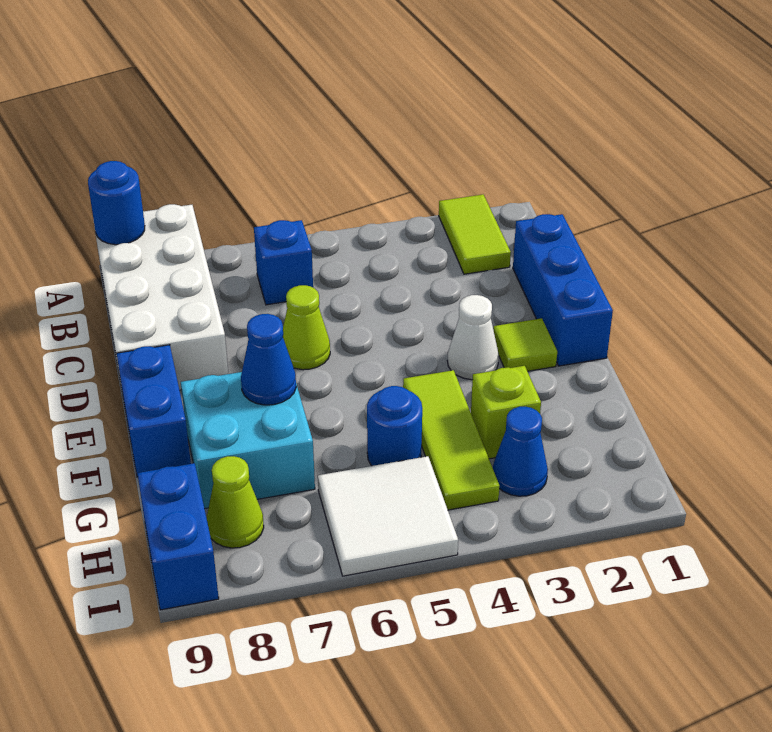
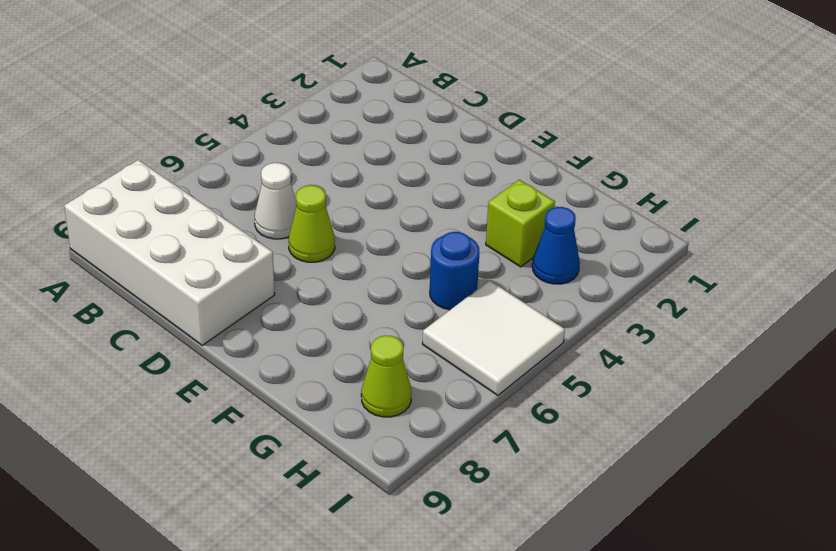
white cone C6 level 1 -> white cone E3 level 1
none -> lime tile A2:B2 level 1
none -> blue brick B6 level 1
none -> blue brick C1:E1 level 1

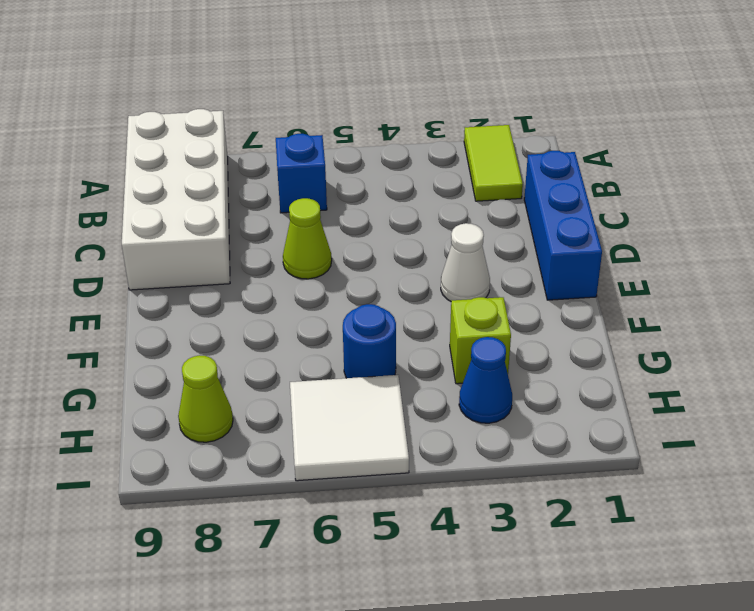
none -> lime tile E2 level 1
none -> blue brick E9:F9 level 1
none -> lime tile F4:H4 level 1

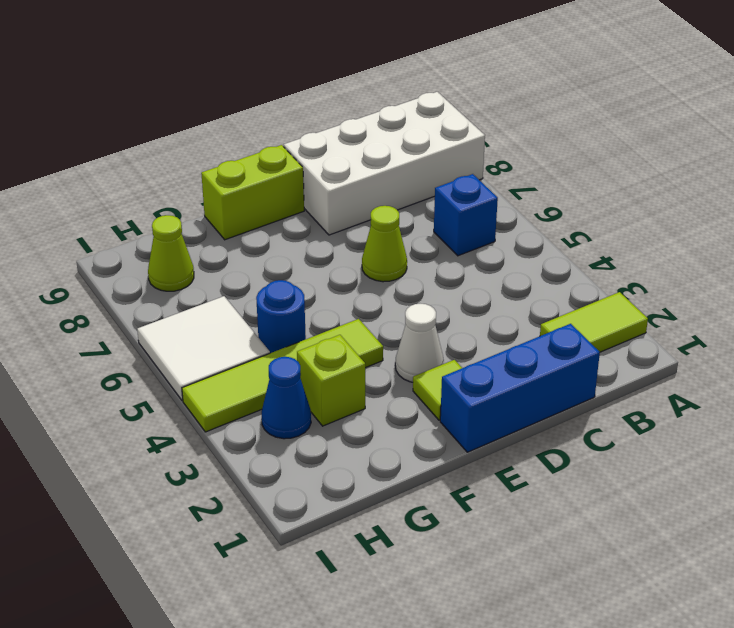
lime brick E9:F9 level 1 -> blue brick E9:F9 level 1
lime tile F4:I4 level 1 -> lime tile F4:H4 level 1
none -> cyan brick F7:G8 level 1
none -> blue brick H9:I9 level 1
none -> blue round brick A9 level 2

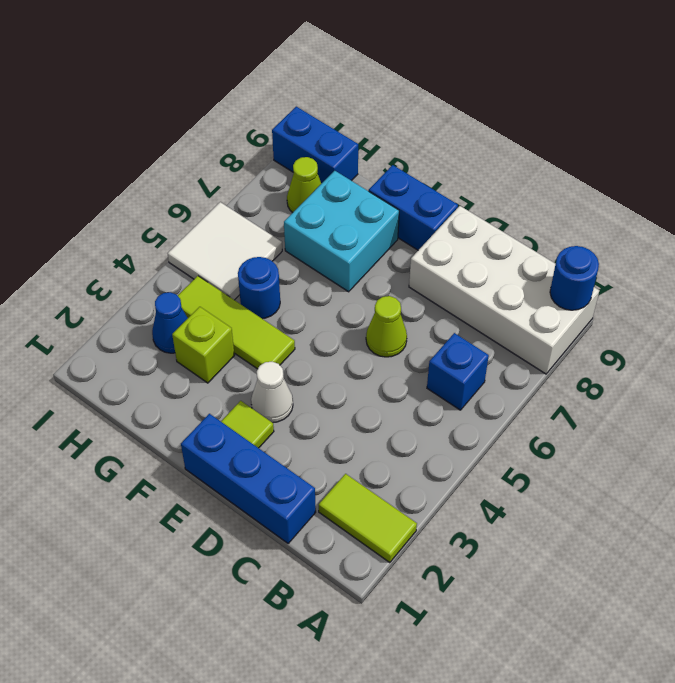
none -> blue cone F7 level 2

